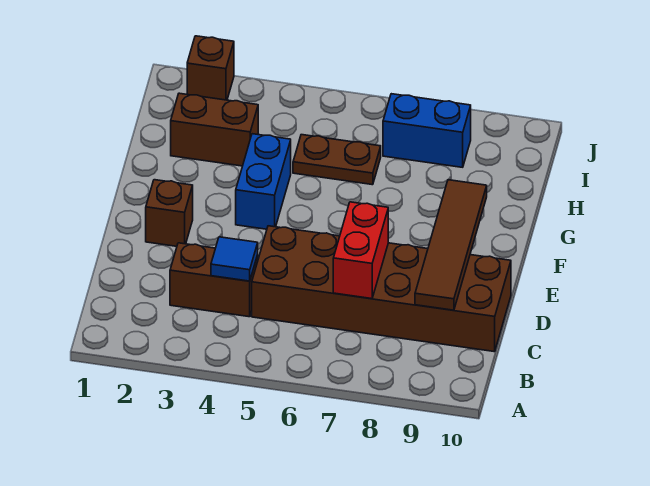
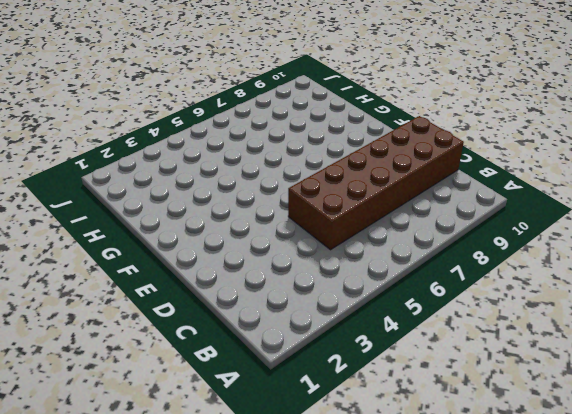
none -> brown brick C3:C4 level 1
none -> brown brick E2 level 1

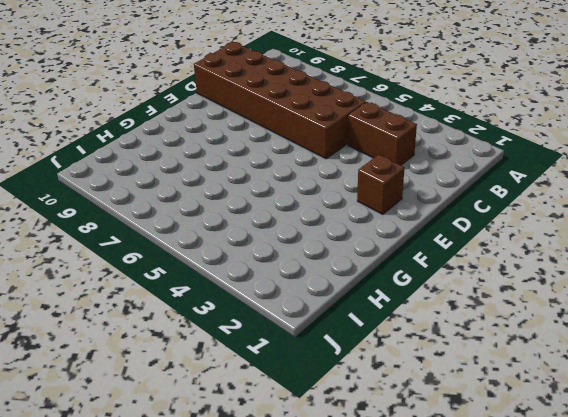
none -> blue brick F4:G4 level 1
none -> brown brick H2:H3 level 1

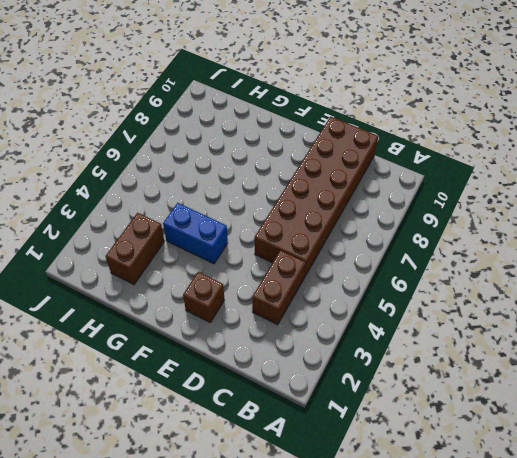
none -> brown plate H5:H6 level 1
none -> blue brick I7:I8 level 1

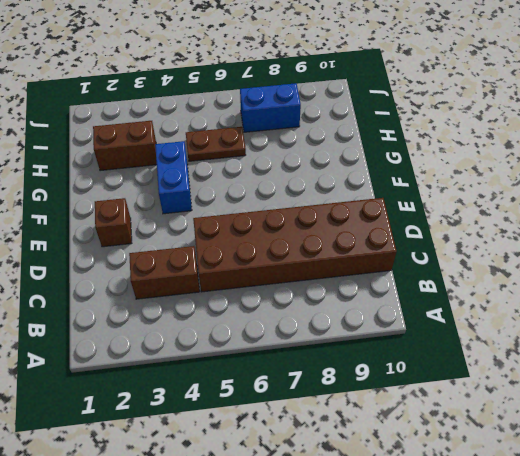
none -> brown brick J2 level 1
none -> blue tile C4 level 2

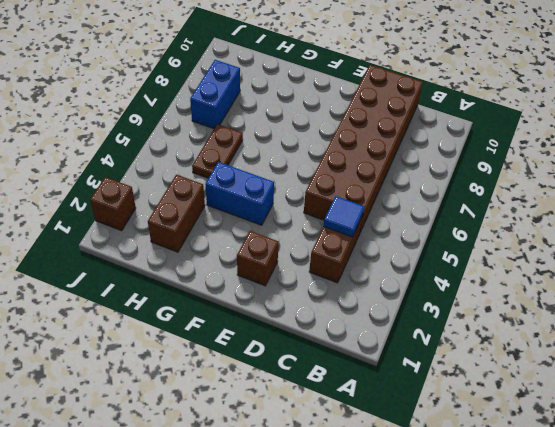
none -> red brick C7:D7 level 2
none -> brown tile C9:F9 level 2

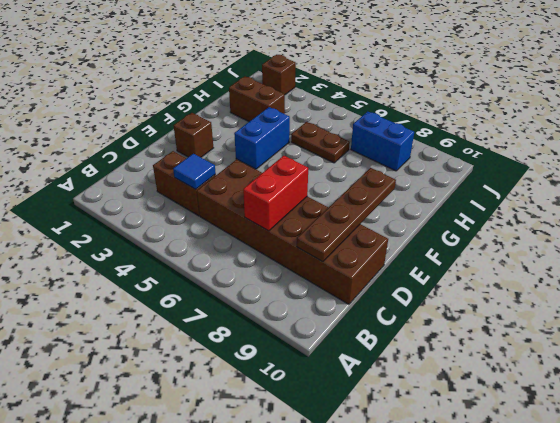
brown plate C9:F9 level 2 -> brown tile C9:F9 level 2

